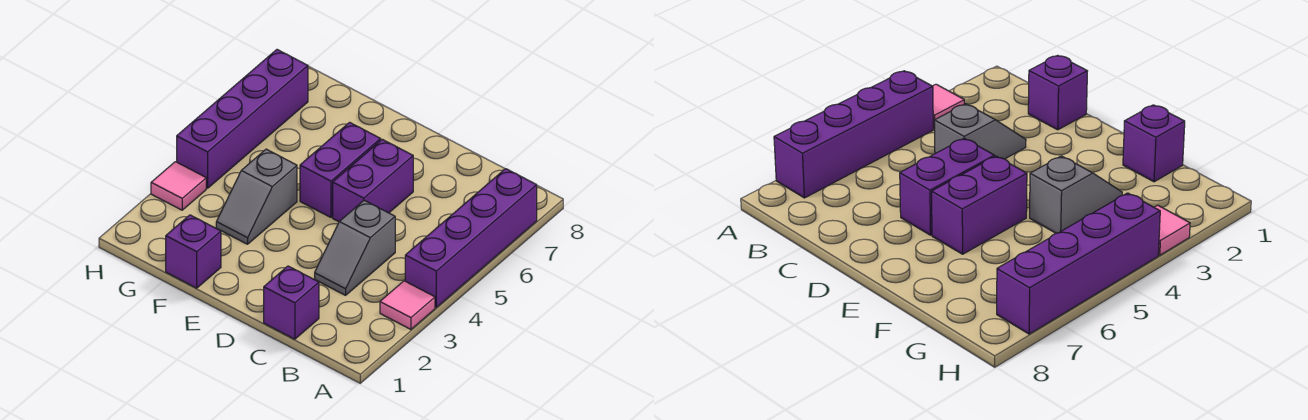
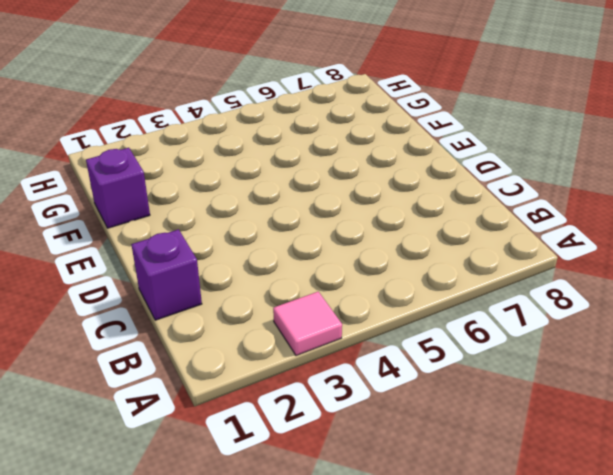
none -> purple brick A4:A7 level 1
none -> grey slope C3:C4 level 1 top 4

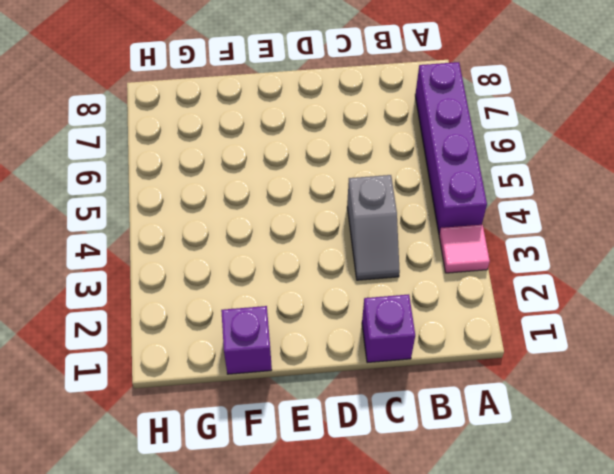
none -> purple brick D5:D6 level 1
none -> purple brick E5:E6 level 1

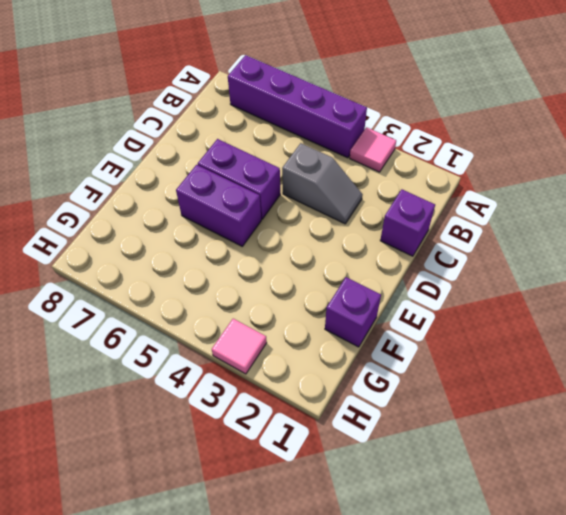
none -> grey slope F3:F4 level 1 top 4
none -> purple brick H4:H7 level 1

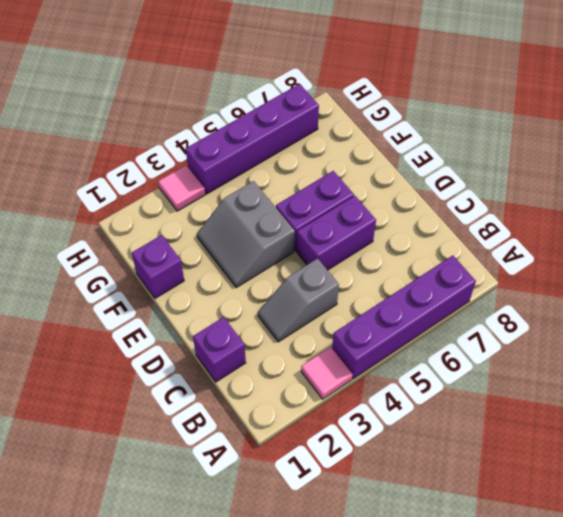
grey slope E3:F4 level 1 top 4 -> grey slope F3:F4 level 1 top 4

